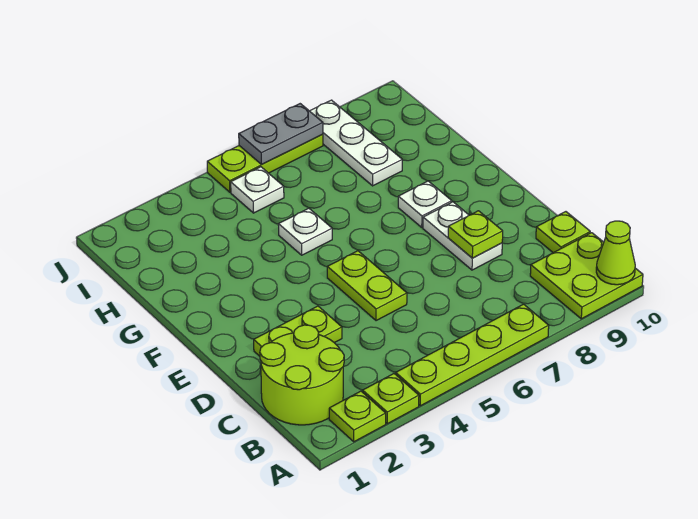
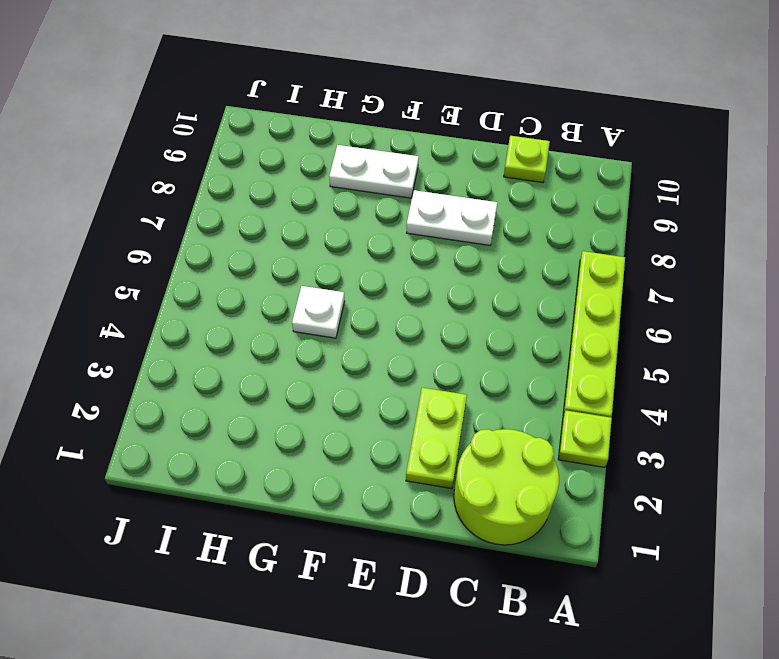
white plate F9:G9 level 1 -> none
none -> lime plate A2 level 1
none -> lime plate A9:B10 level 1
none -> lime plate D5:E5 level 1

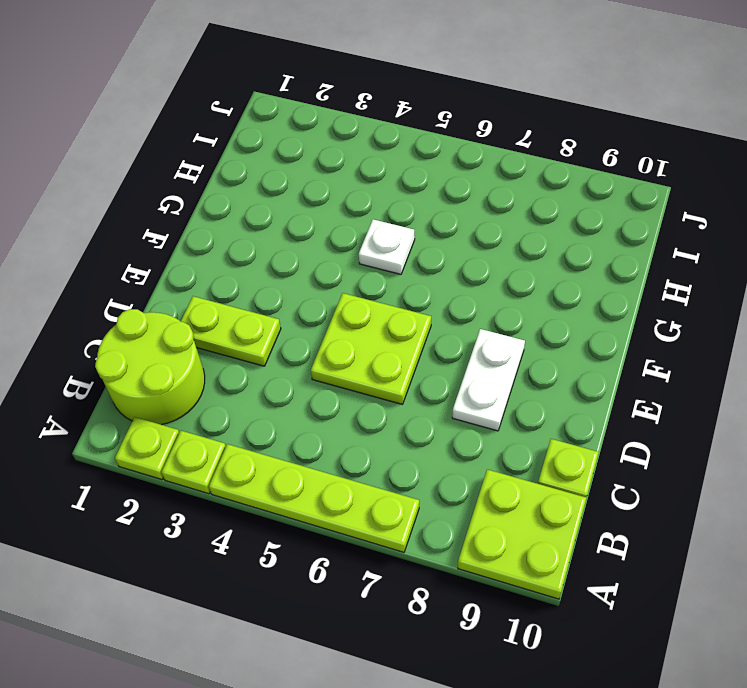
lime plate D5:E6 level 1 -> lime plate D5:E5 level 1
none -> white plate F8 level 1
none -> white plate H8:J8 level 1
none -> white plate I5 level 1

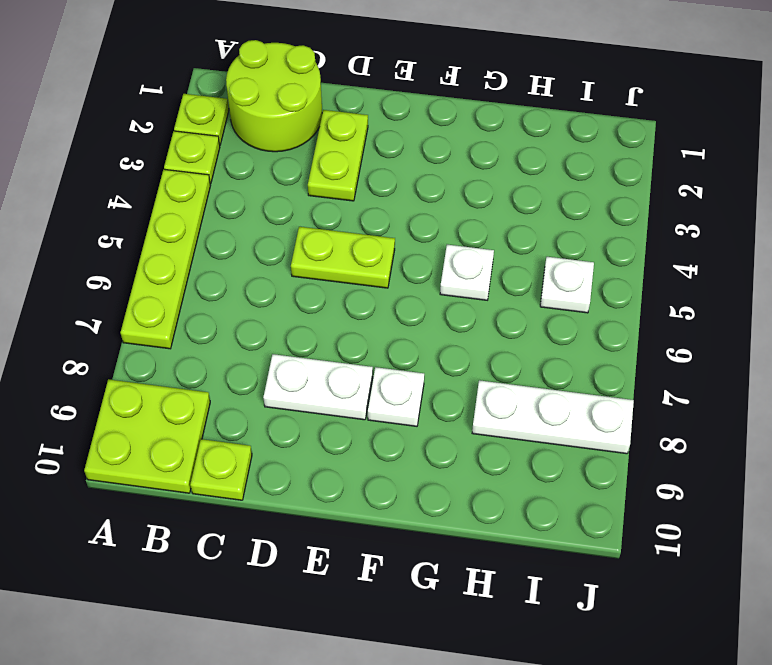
none -> lime plate J5:J7 level 1
none -> lime cone A10 level 2
none -> lime plate D8 level 2

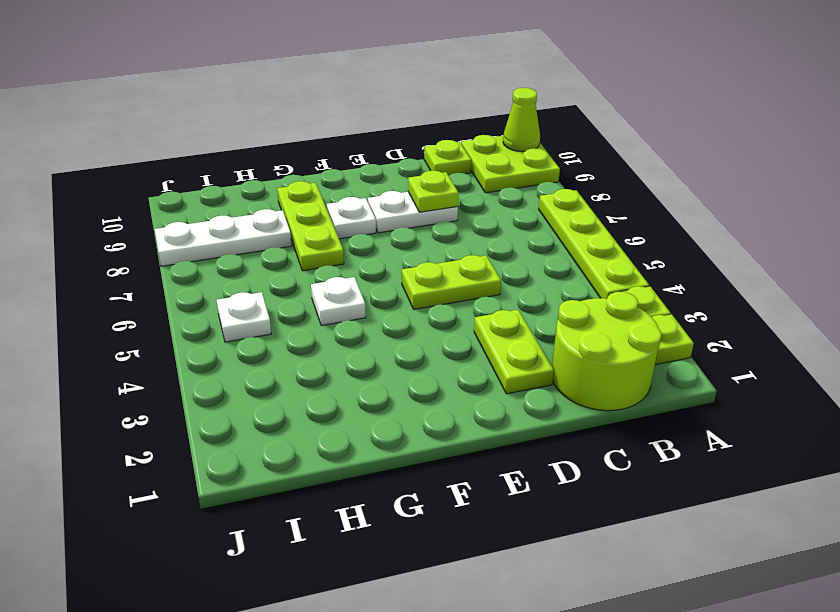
lime plate G7:G9 level 1 -> lime plate J5:J7 level 1
none -> grey plate J6:J7 level 2

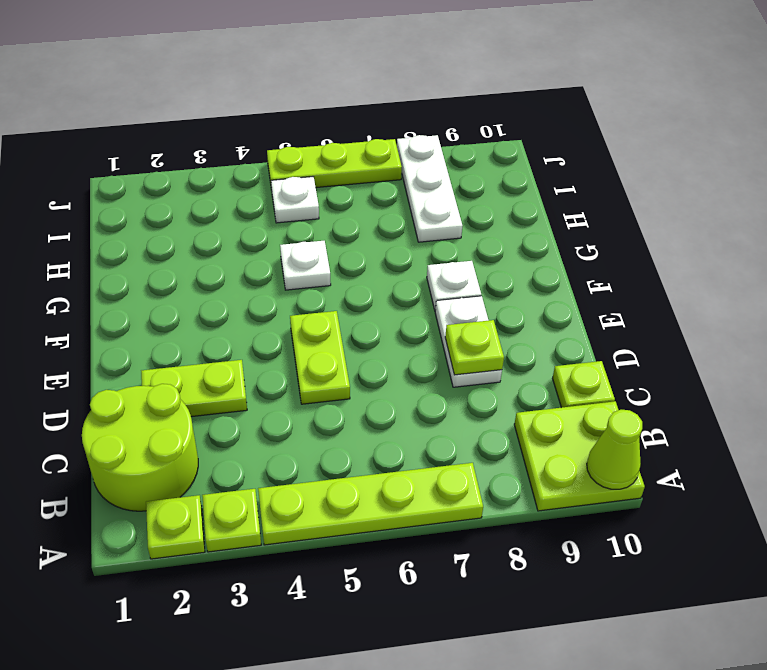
none -> grey plate J6:J7 level 2

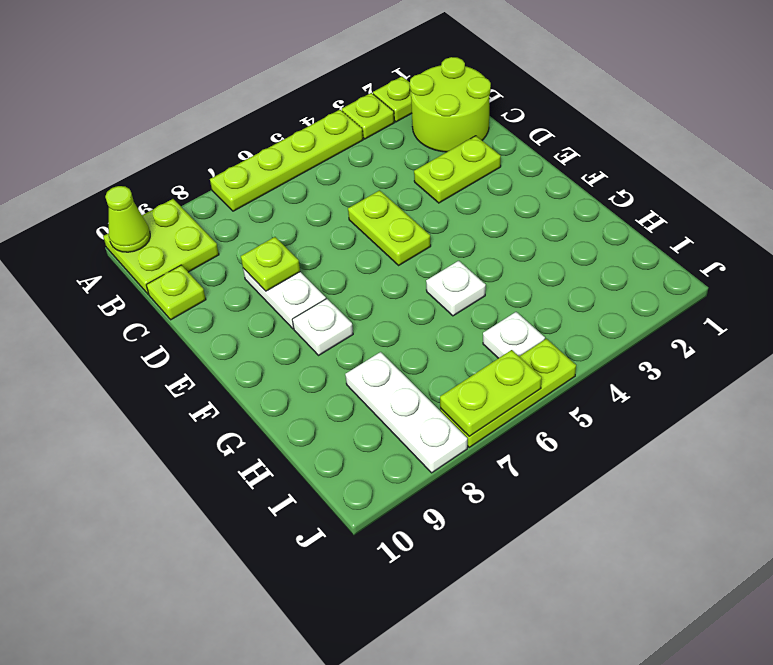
lime plate J6:J7 level 2 -> grey plate J6:J7 level 2

